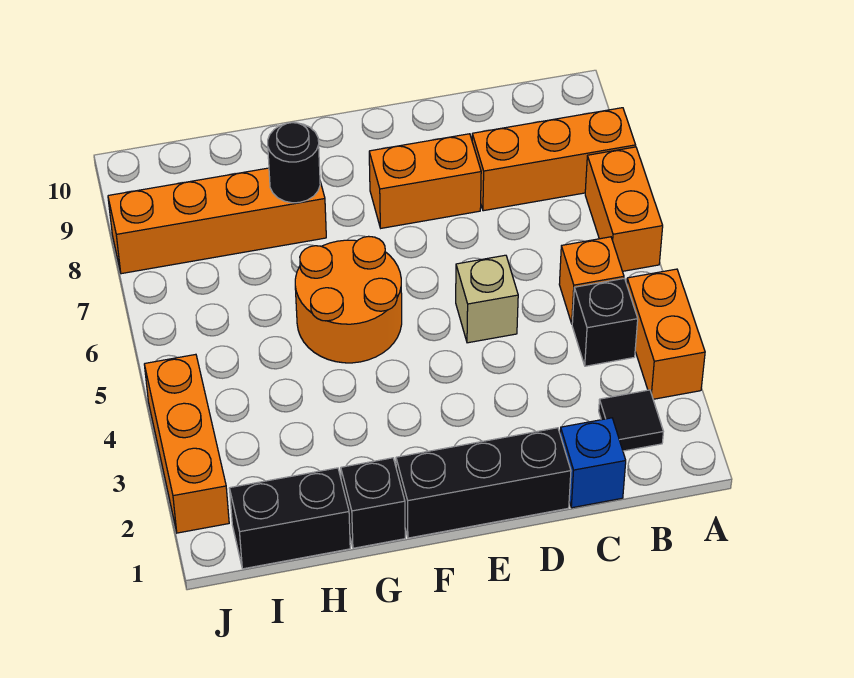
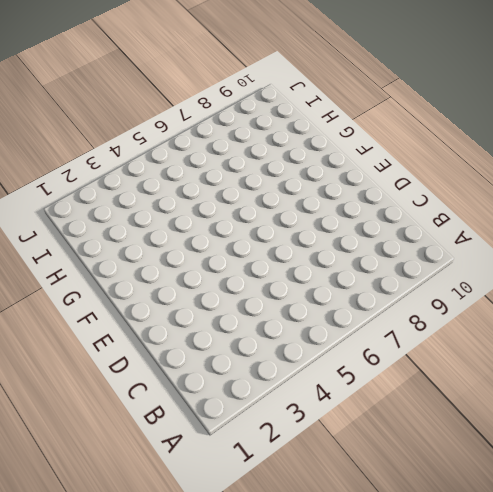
none -> orange brick A3:A4 level 1
none -> orange brick A6:A7 level 1
none -> orange brick A8:C8 level 1

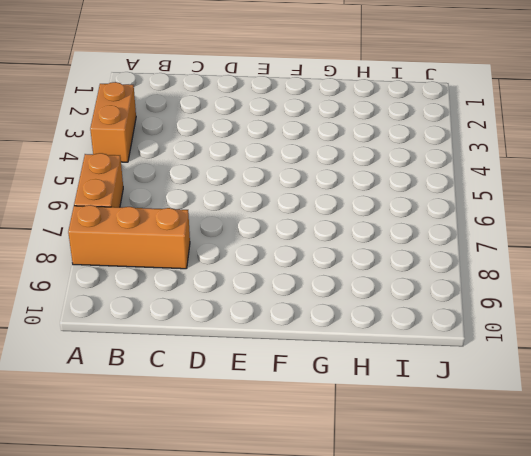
none -> black tile B2 level 1
none -> black brick B4 level 1
none -> orange brick B5 level 1

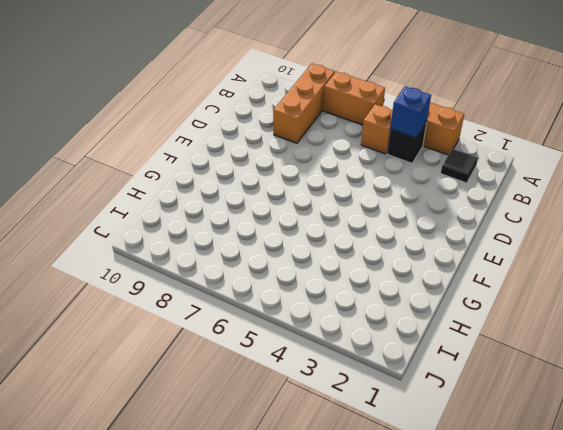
blue brick B4 level 2 -> blue brick C1 level 1
none -> black brick D1:F1 level 1
none -> tan brick D5 level 1
none -> orange brick D8:E8 level 1

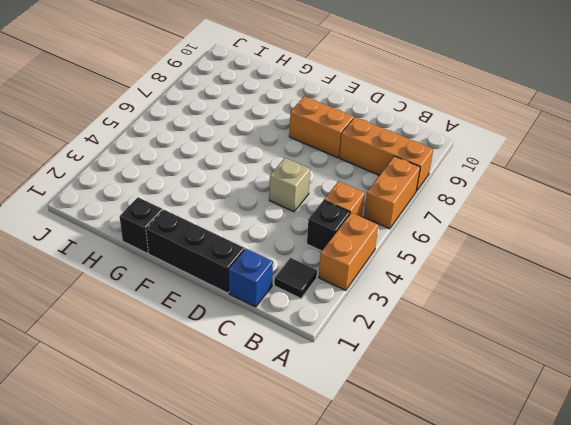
none -> orange round brick F5:G6 level 1
none -> orange brick G8:J8 level 1
none -> black brick H1:I1 level 1

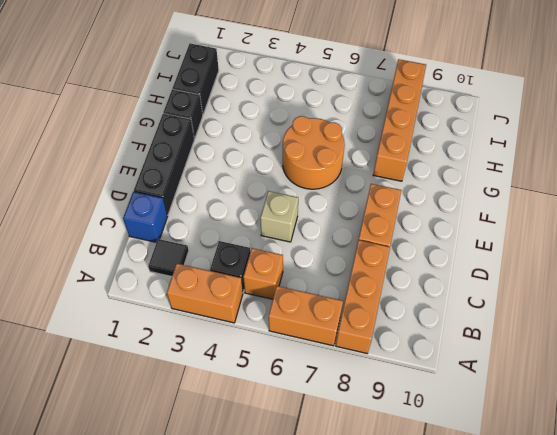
none -> orange brick J2:J4 level 1
none -> black round brick G8 level 2

